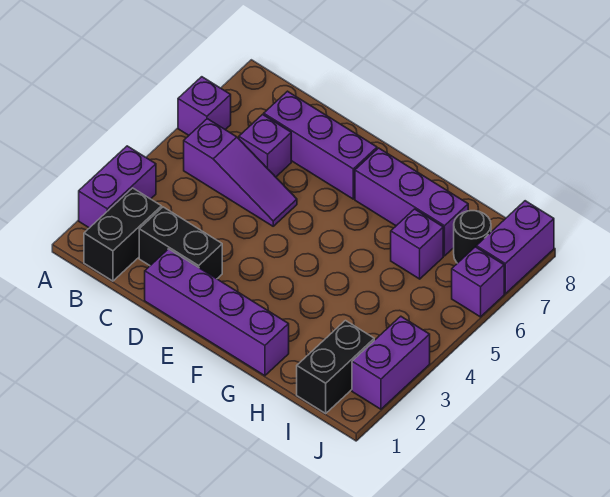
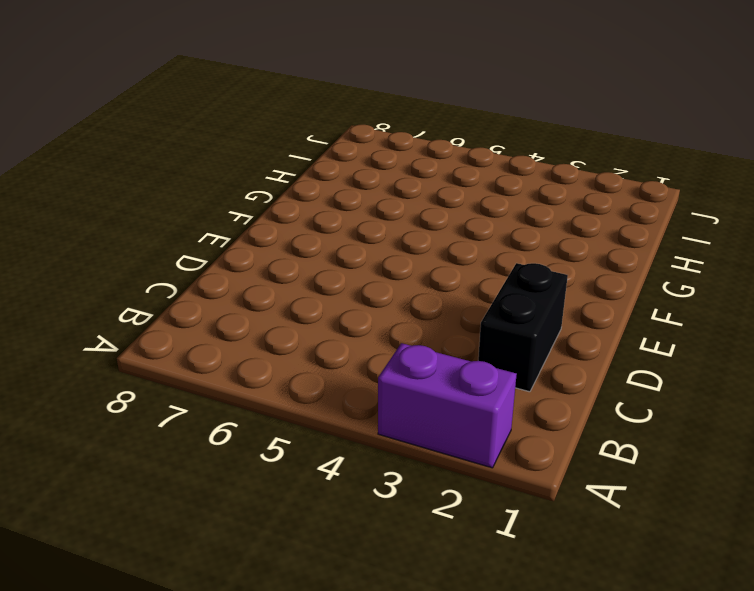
none -> purple brick A6 level 1
none -> black brick B1:B2 level 1
none -> purple slope B5:D5 level 1 top B

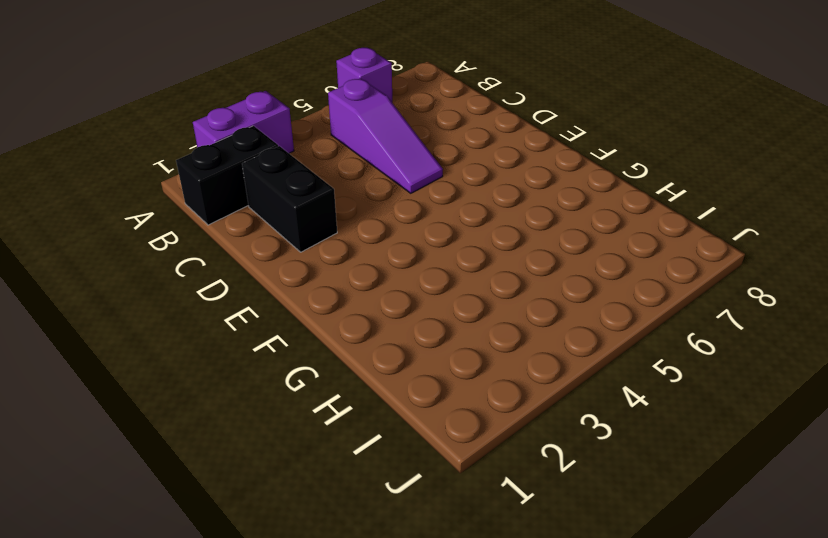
none -> purple brick C6 level 1
none -> purple brick C7:E7 level 1
none -> purple brick D1:G1 level 1

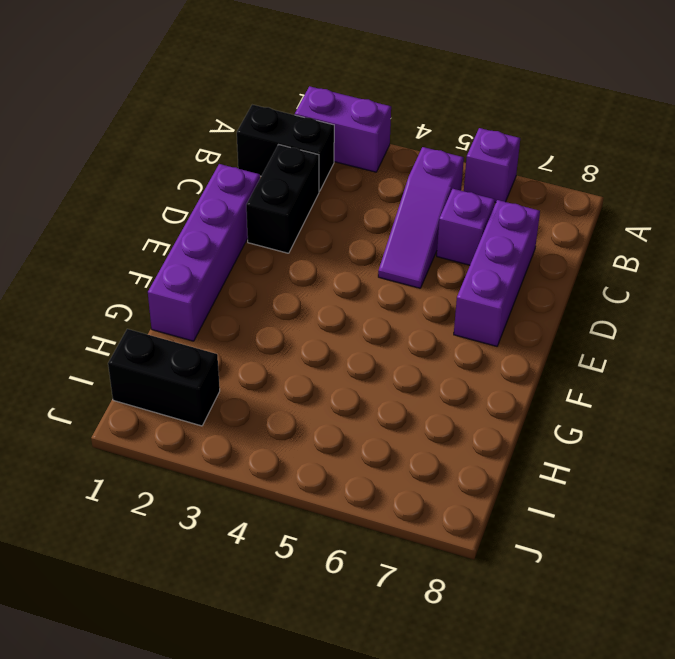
none -> purple brick F7:H7 level 1
none -> purple brick H6 level 1
none -> black round brick I7 level 1

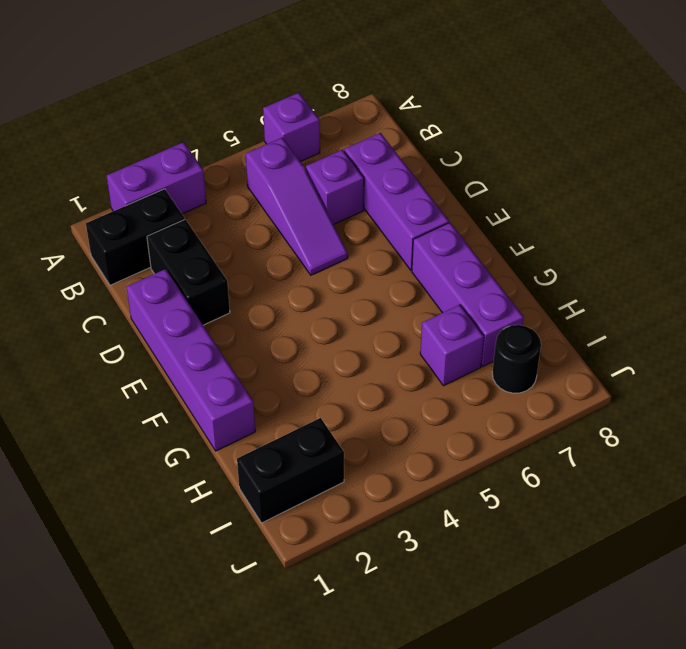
none -> purple brick J2:J3 level 1
none -> purple brick J6 level 1
none -> purple brick J7:J8 level 1

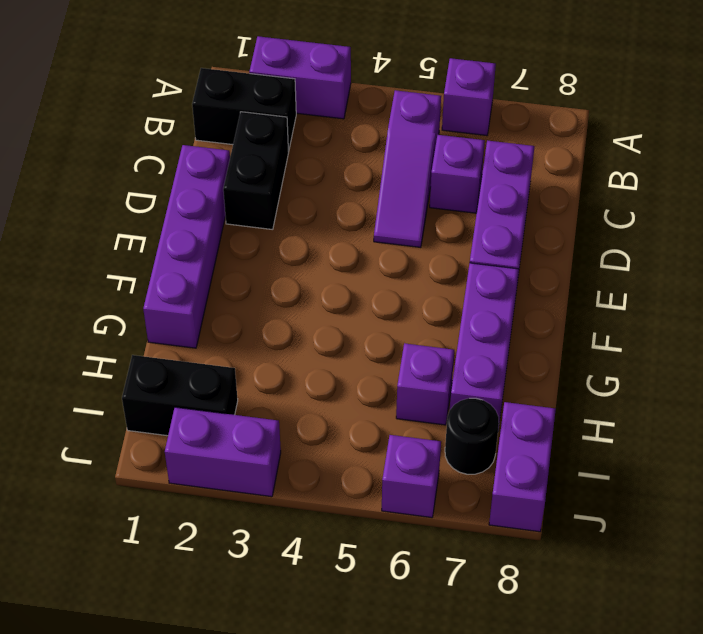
purple brick I8:J8 level 1 -> purple brick J7:J8 level 1

